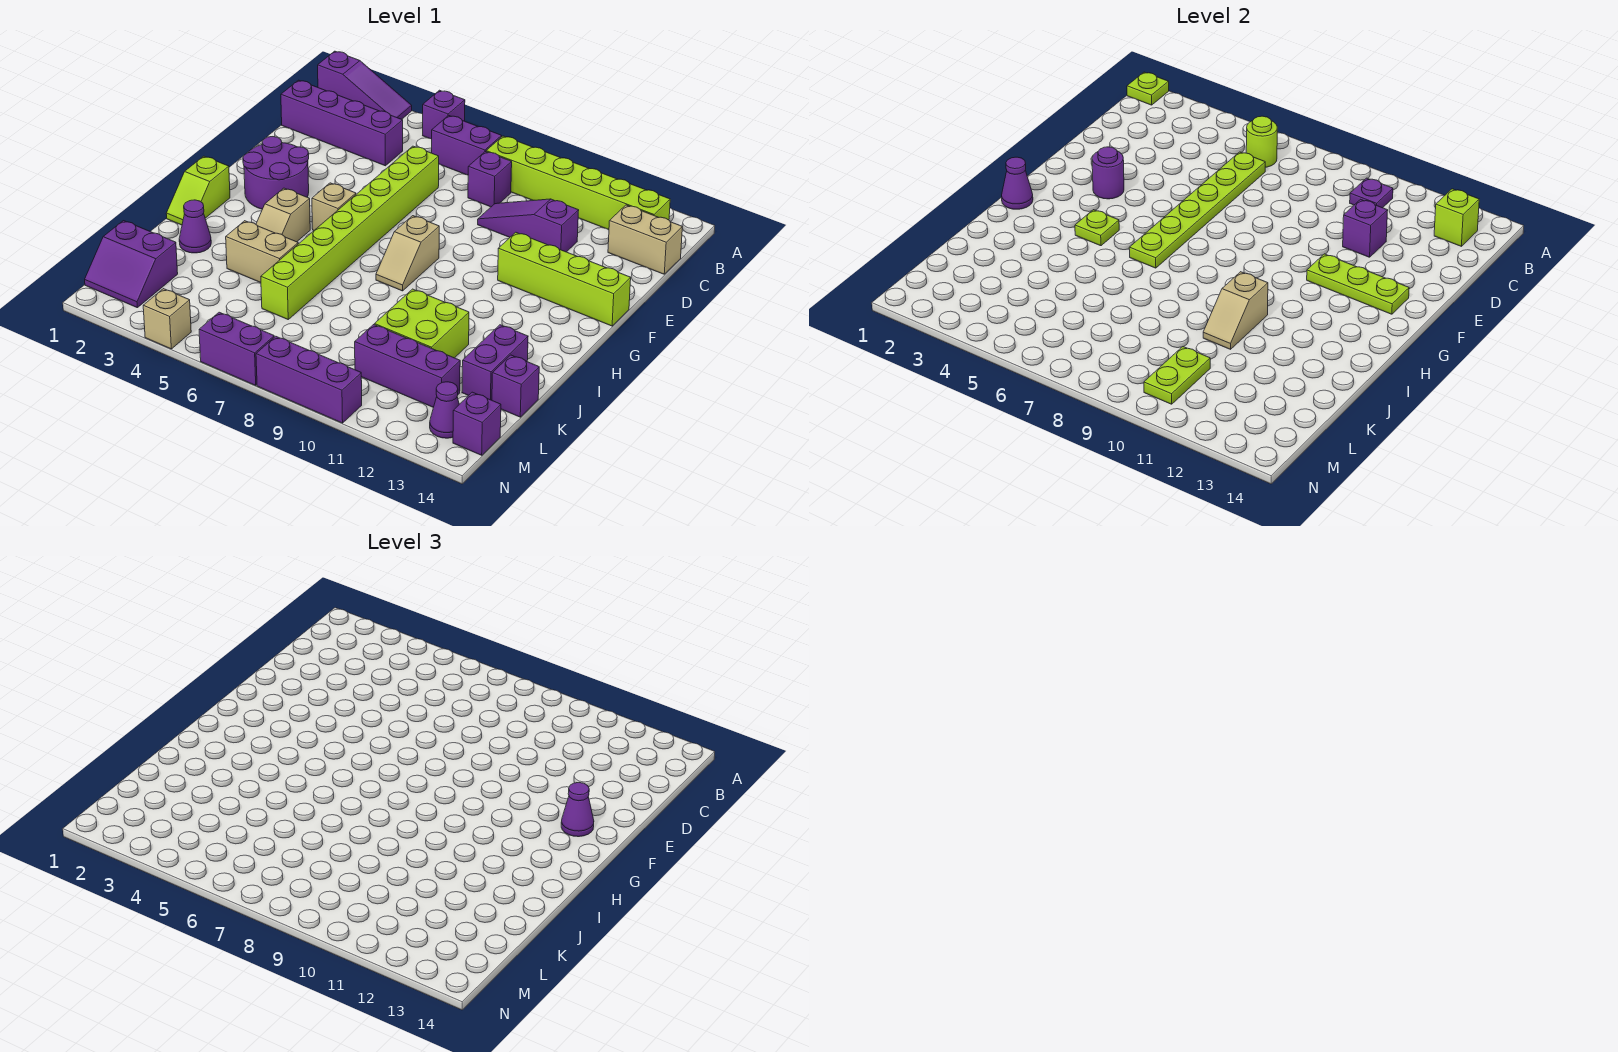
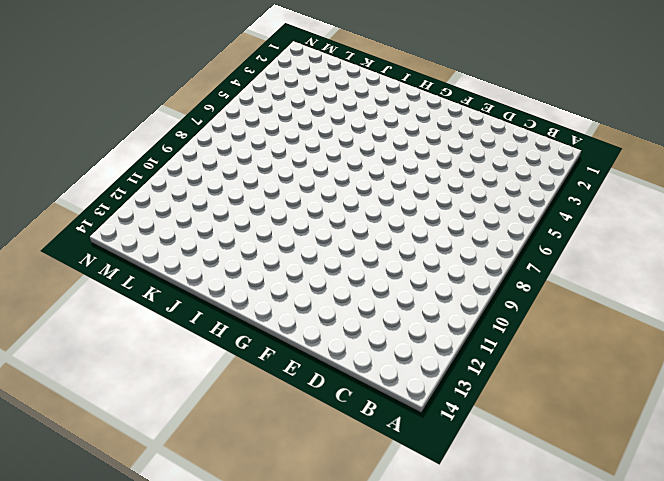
none -> purple slope A1:A3 level 1 top 1
none -> purple brick A5 level 1
none -> purple brick B6:B7 level 1
none -> lime brick B8:B13 level 1

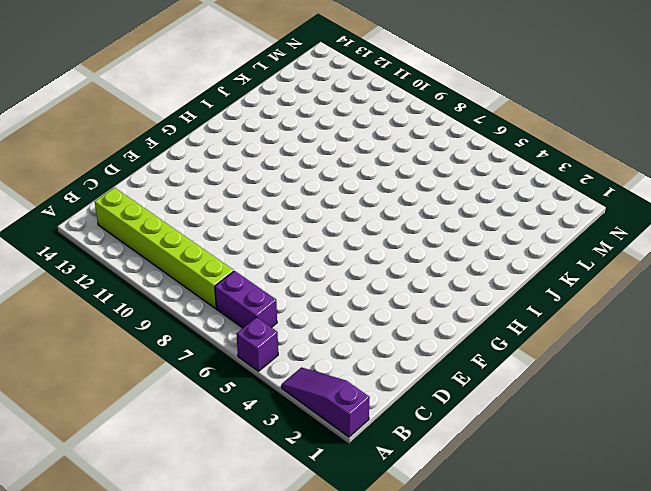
none -> purple brick C1:C4 level 1
none -> purple brick C8 level 1
none -> tan brick C13:C14 level 1
none -> lime brick D6:K6 level 1

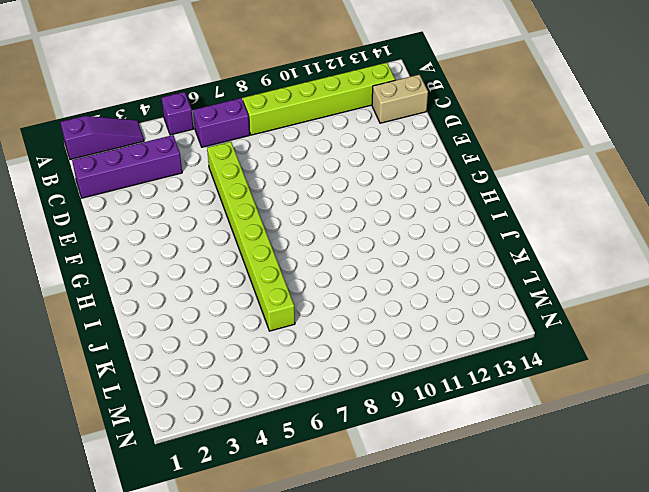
none -> purple brick C8 level 1
none -> purple slope D9:D11 level 1 top 11
none -> purple round brick F2:G3 level 1
none -> lime brick F11:F14 level 1

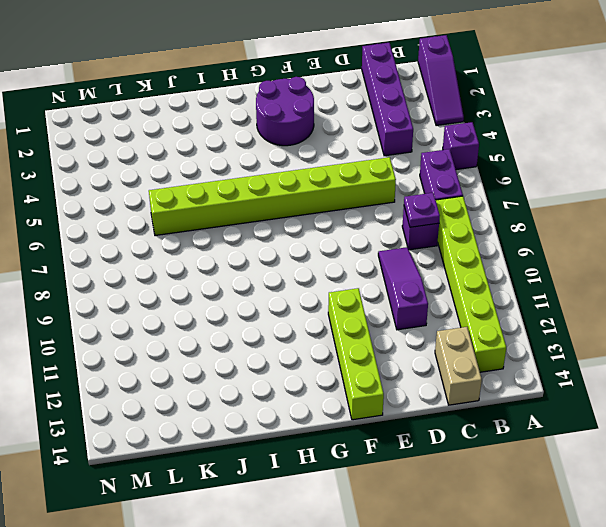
purple plate C8 level 2 -> purple plate B10 level 2
none -> tan brick G5 level 1
none -> tan slope G8:H8 level 1 top G
none -> lime slope H1:I1 level 1 top H
none -> tan slope H4:I4 level 1 top H

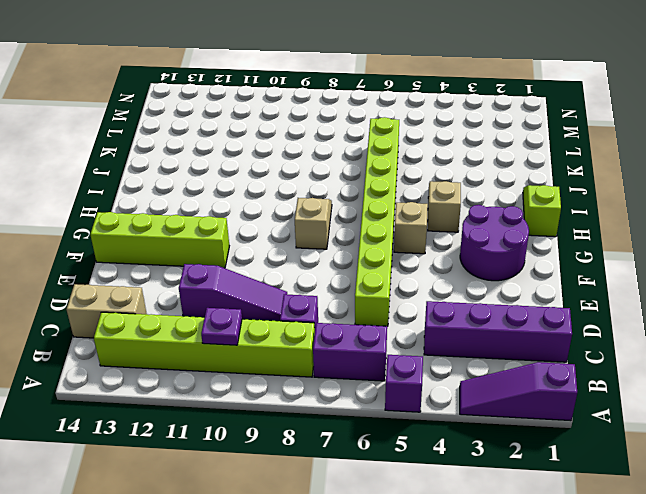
none -> purple cone J2 level 1
none -> tan brick J4:J5 level 1
none -> lime brick J10:K11 level 1
none -> purple brick J13:K13 level 1

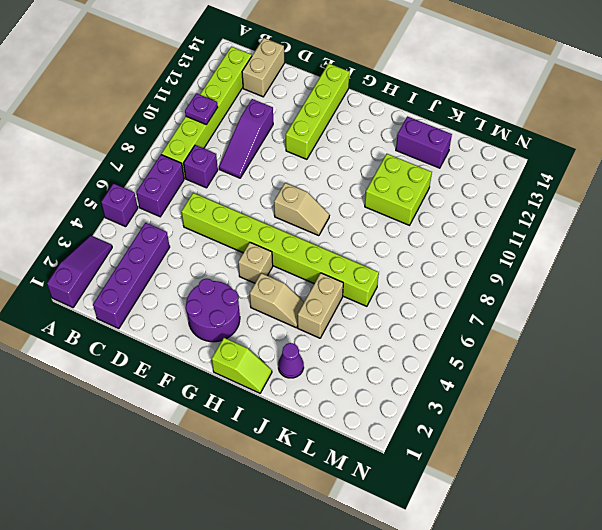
none -> purple brick K14 level 1
none -> purple slope L1:M2 level 1 top L
none -> purple brick L10:L12 level 1
none -> purple cone M13 level 1

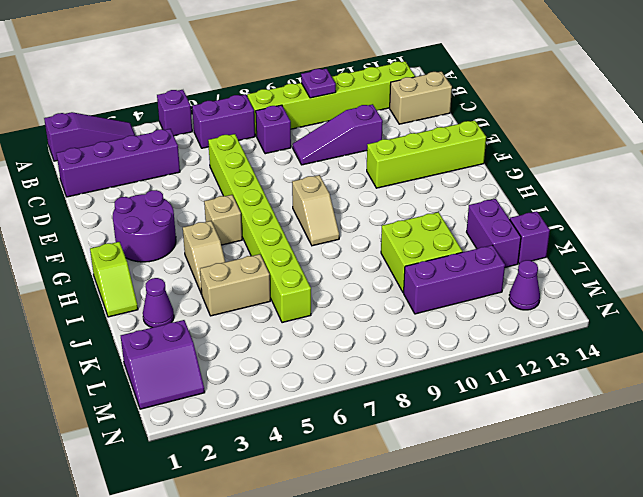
none -> purple brick M14 level 1
none -> tan brick N4 level 1
none -> purple brick N6:N7 level 1
none -> purple brick N8:N10 level 1

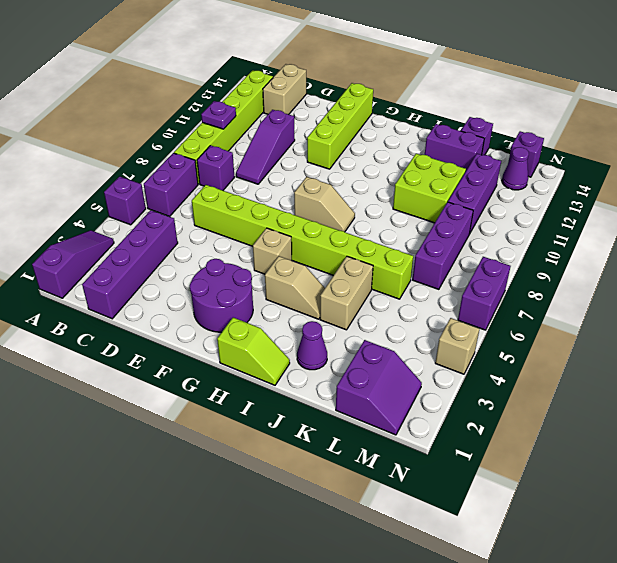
purple brick L7:L9 level 1 -> purple brick N8:N10 level 1
none -> lime plate A1 level 2
none -> lime round brick B6 level 2
none -> lime brick B13 level 2
none -> lime plate C6:H6 level 2

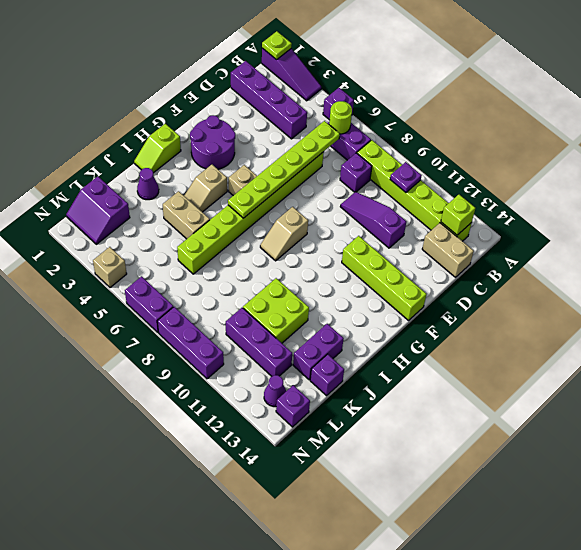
none -> purple brick D11 level 2
none -> purple round brick F3 level 2
none -> lime plate F11:F13 level 2
none -> purple cone H1 level 2

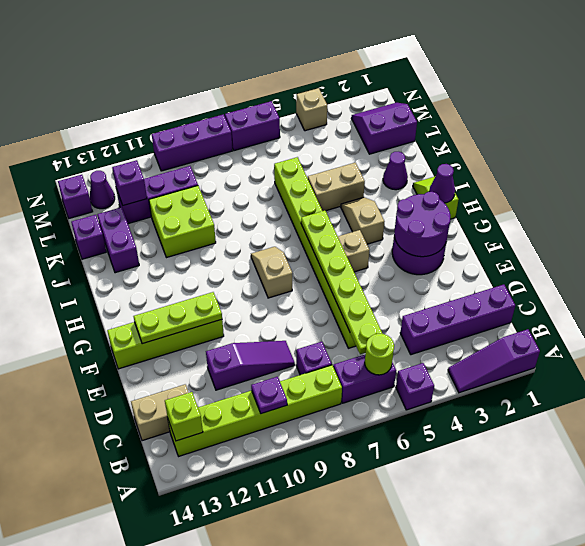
purple round brick F2:G3 level 2 -> purple round brick F3 level 2
purple brick L12 level 2 -> purple brick D11 level 2
none -> lime plate A1 level 2
none -> lime plate H4 level 2
none -> tan slope I10:J10 level 2 top I
none -> lime plate L10:M10 level 2

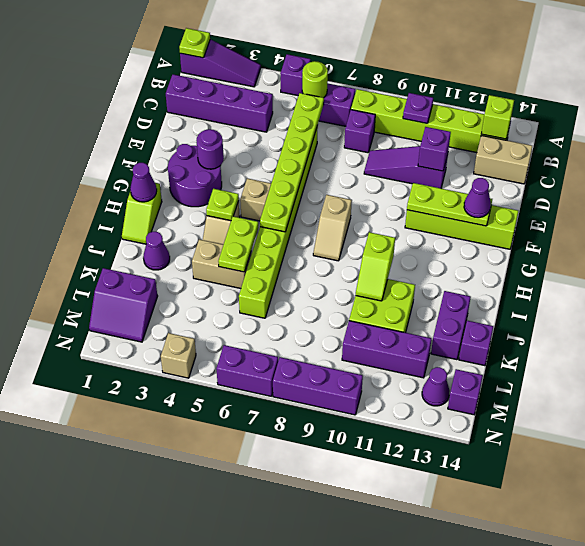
lime plate I5:J5 level 2 -> lime plate L10:M10 level 2
lime slope I10:J10 level 2 top I -> tan slope I10:J10 level 2 top I

